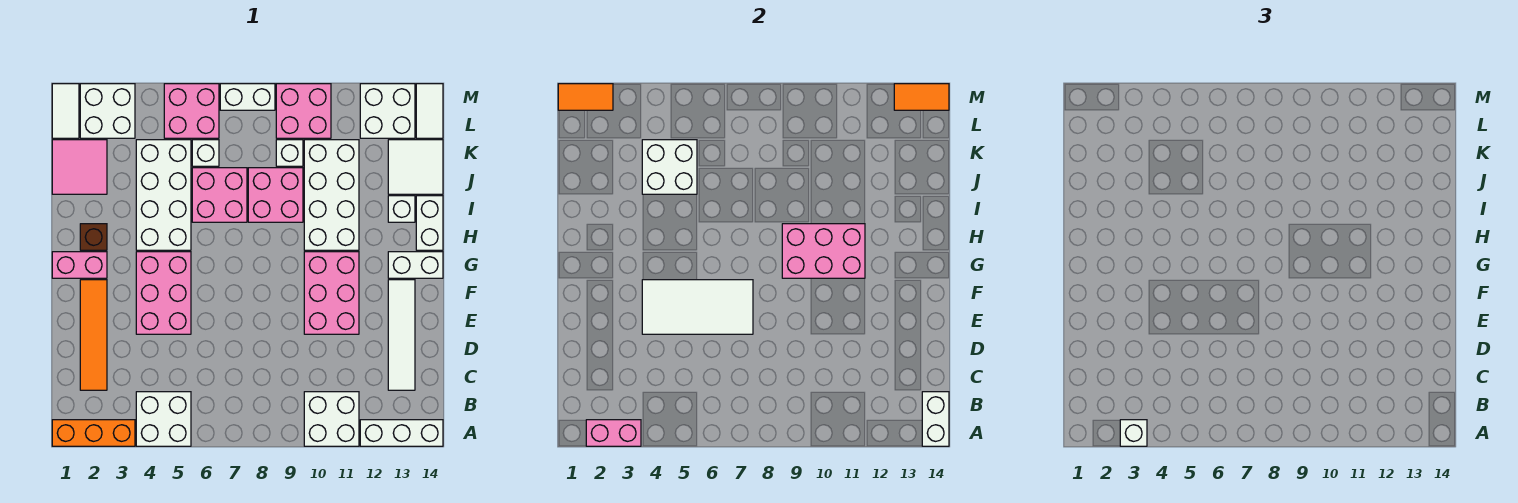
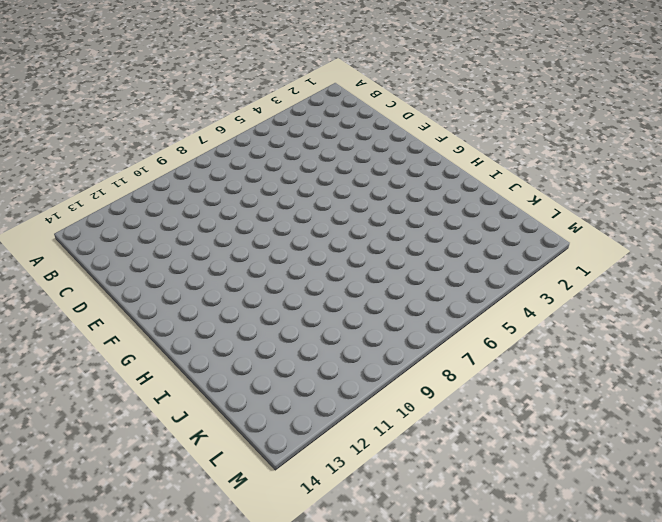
none -> orange brick A1:A3 level 1
none -> white brick A4:B5 level 1
none -> white brick A10:B11 level 1
none -> white brick A12:A14 level 1

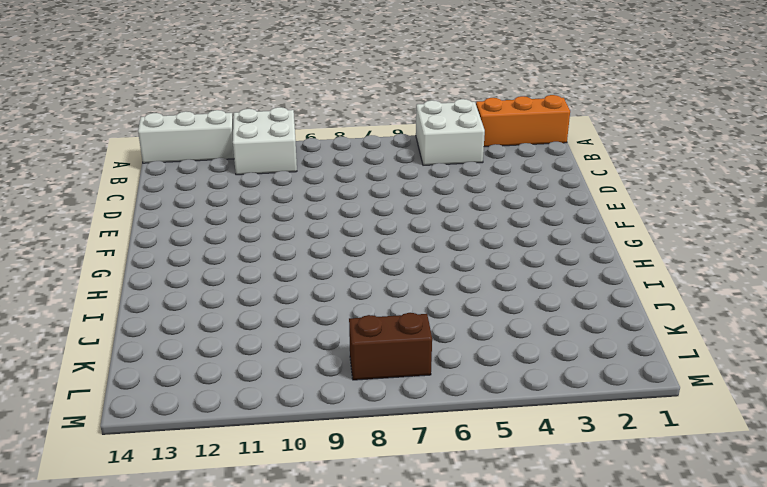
brown brick L7:L8 level 1 -> none
none -> orange tile C2:F2 level 1
none -> white tile C13:F13 level 1
none -> pink brick E4:G5 level 1
none -> pink brick E10:G11 level 1

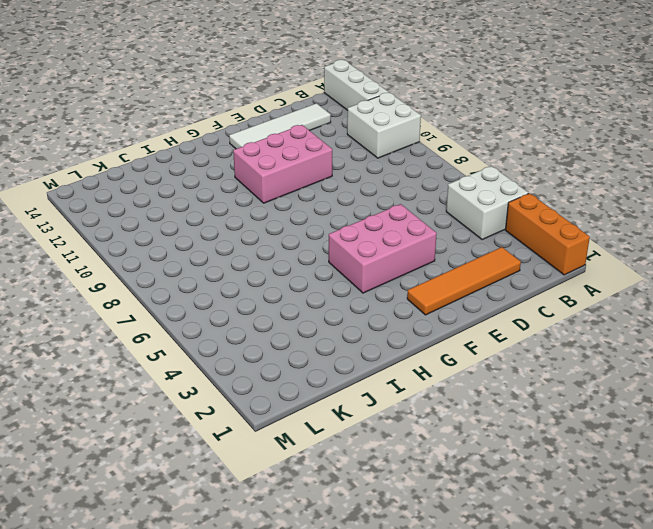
none -> pink brick G1:G2 level 1
none -> white brick G13:G14 level 1
none -> brown brick H2 level 1
none -> white brick H4:K5 level 1

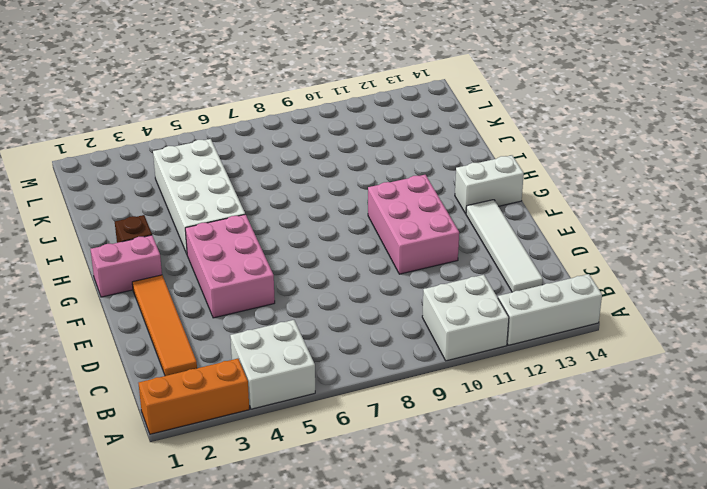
none -> white brick H10:K11 level 1
none -> white brick H14:I14 level 1
none -> pink brick I6:J7 level 1
none -> pink brick I8:J9 level 1

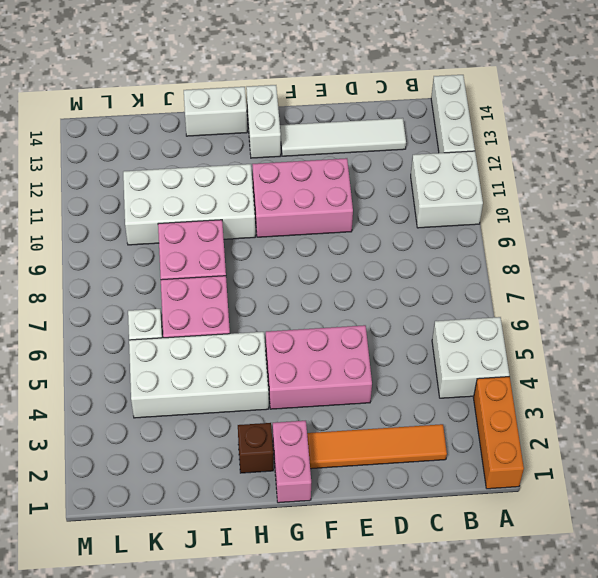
none -> white brick I13 level 1
none -> pink tile J1:K2 level 1
none -> white tile J13:K14 level 1
none -> white brick K9 level 1

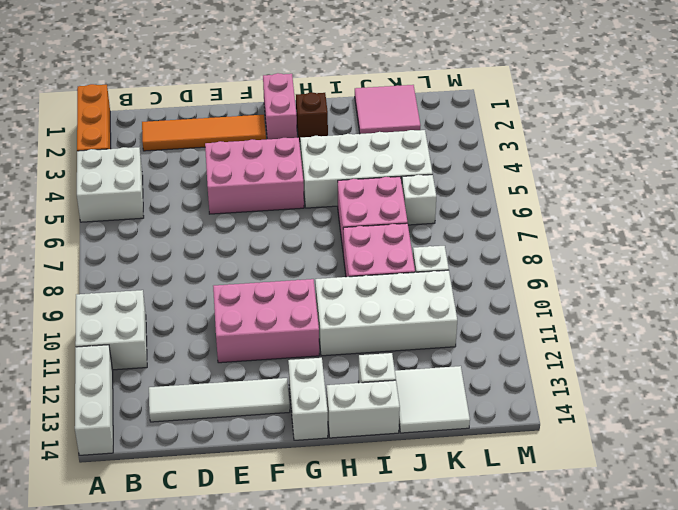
none -> white tile L1:M1 level 1
none -> white brick L2:M3 level 1
none -> pink brick L5:M6 level 1
none -> pink brick L9:M10 level 1

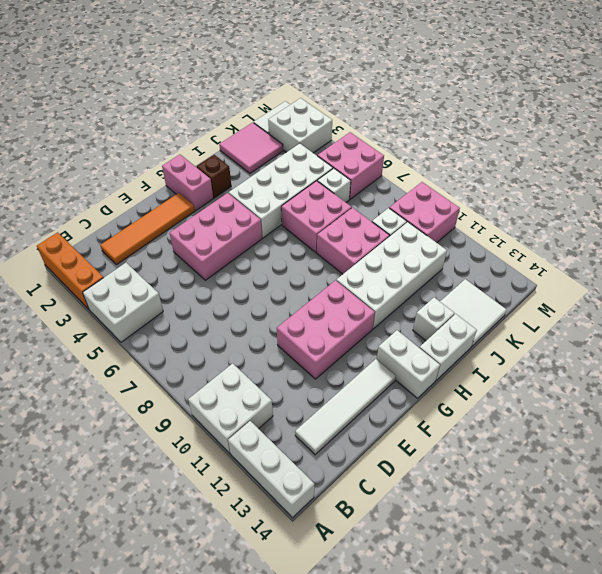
none -> white brick L12:M13 level 1
none -> white tile L14:M14 level 1
none -> white brick M7:M8 level 1
none -> pink brick A2:A3 level 2

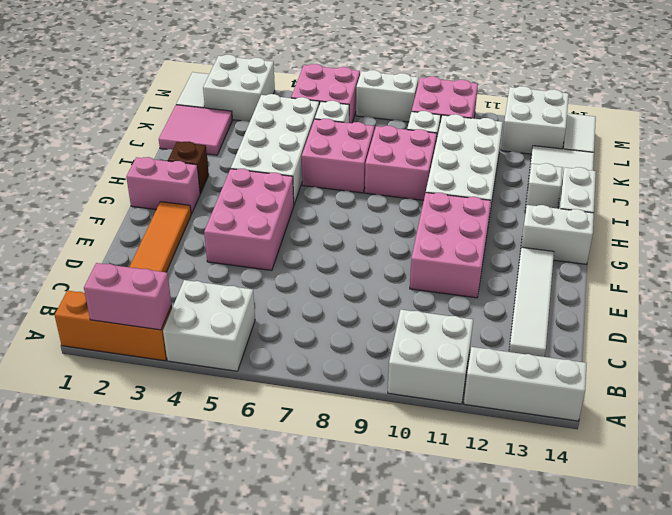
none -> white brick A14:B14 level 2
none -> white tile E4:F7 level 2
none -> pink brick G9:H11 level 2
none -> white brick J4:K5 level 2

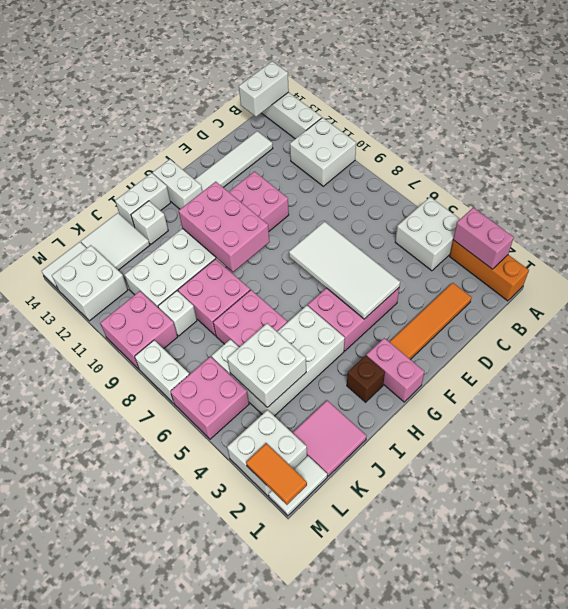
none -> orange tile M13:M14 level 2
none -> white brick A3 level 3

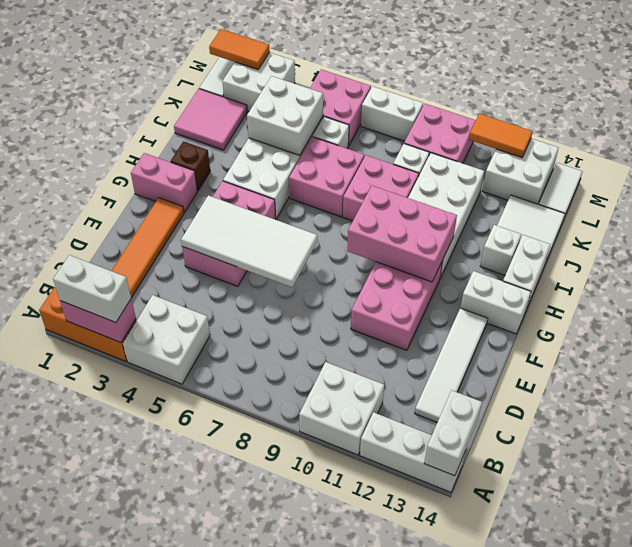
white brick A2:A3 level 3 -> white brick A3 level 3
orange tile M11:M12 level 2 -> orange tile M13:M14 level 2

